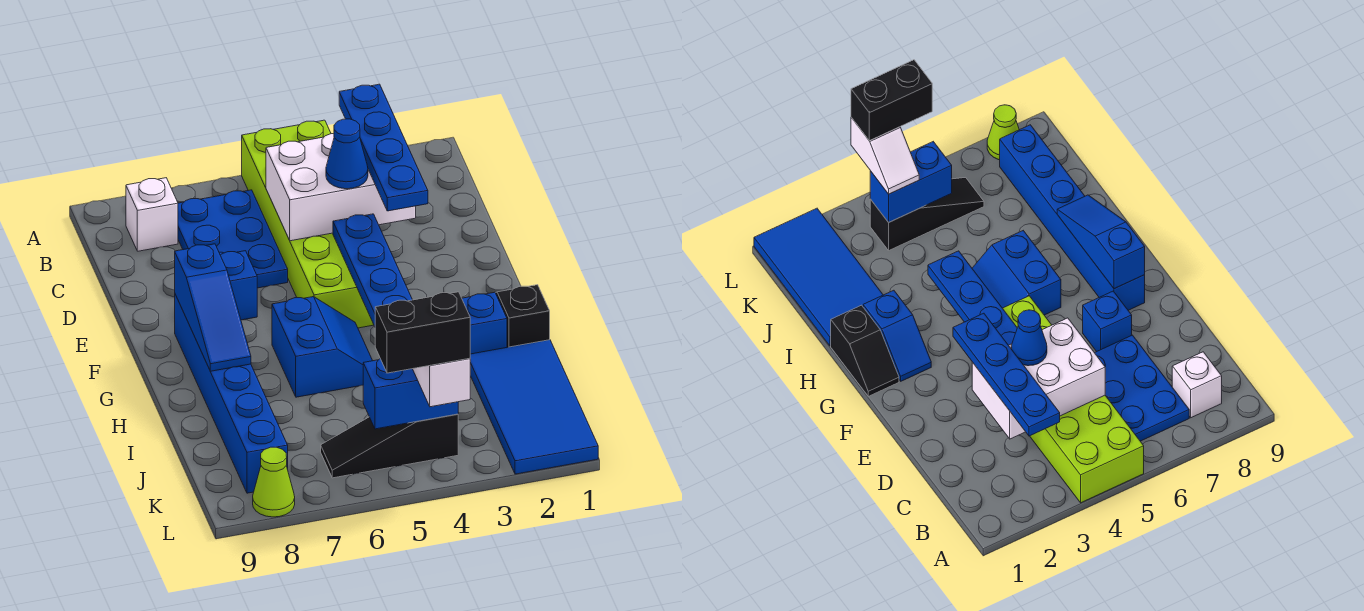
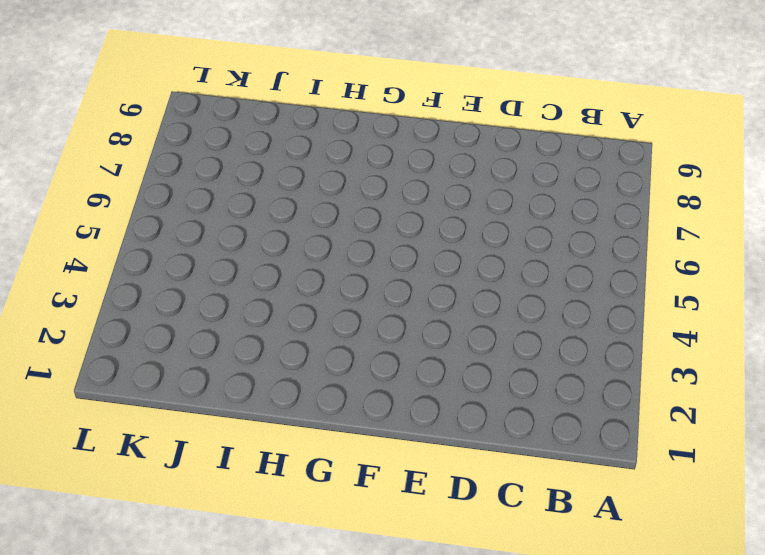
none -> lime brick A4:F5 level 1
none -> blue plate B6:D7 level 1
none -> white brick B8 level 1

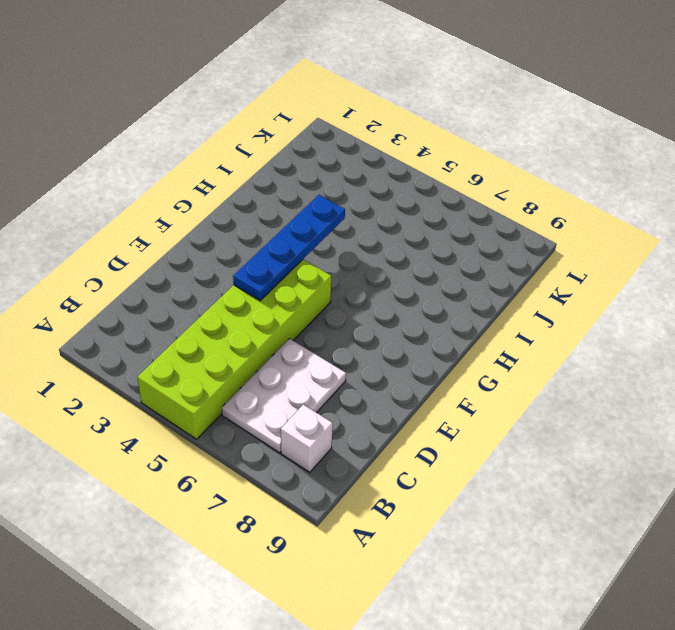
white plate B6:D7 level 1 -> blue plate B6:D7 level 1
none -> blue brick E7 level 1
none -> blue brick F8:K8 level 1
none -> black slope G1:H1 level 1 top H

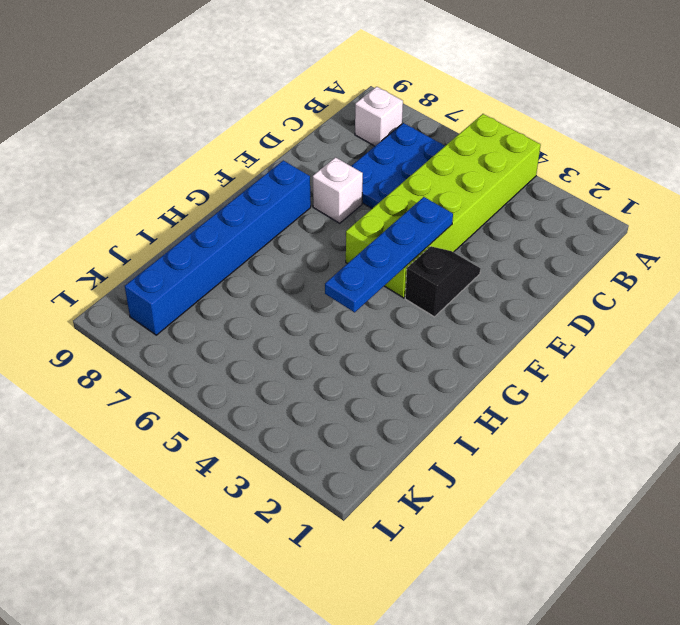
black slope E3:F3 level 1 top F -> black slope G1:H1 level 1 top H
white brick E7 level 1 -> blue brick E7 level 1
none -> blue slope G2:H2 level 1 top H
none -> blue slope G5:H6 level 1 top 6
none -> blue tile I1:L2 level 1

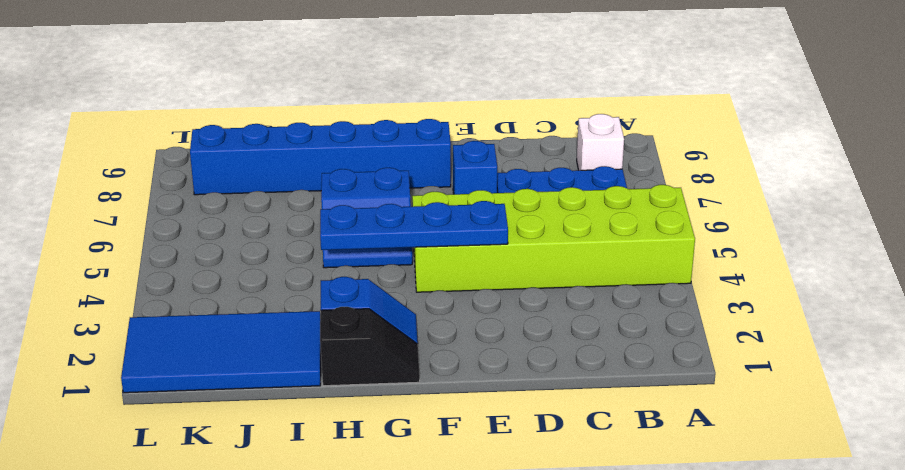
none -> black slope K4:K6 level 1 top 4
none -> lime cone L8 level 1
none -> white brick C3:D5 level 2

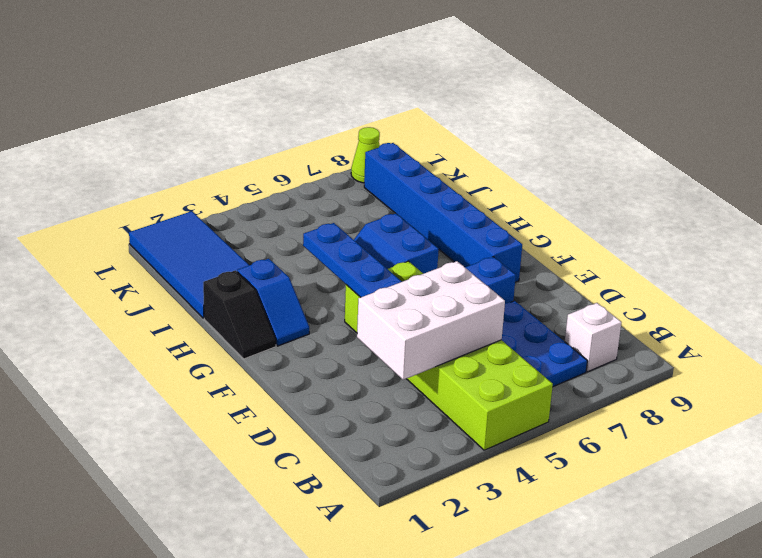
none -> black slope K4:K6 level 1 top 4
none -> blue slope F8:H8 level 2 top F
none -> blue brick K4:K5 level 2

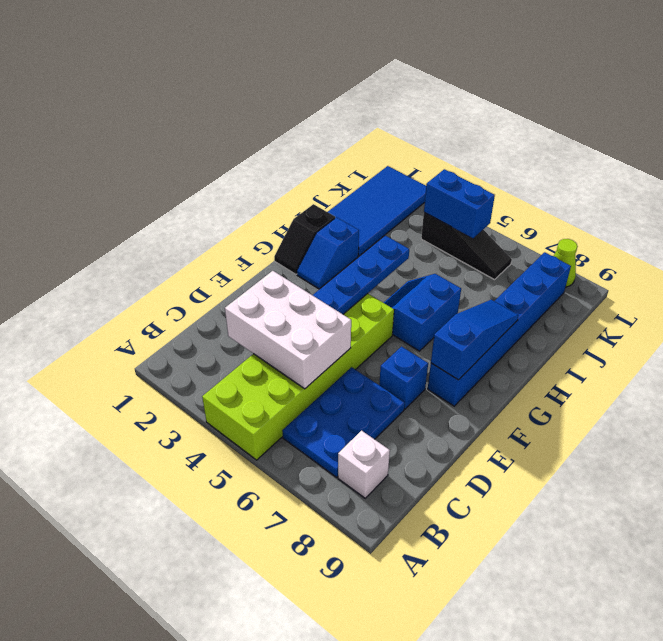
none -> blue plate B3:E3 level 3
none -> blue cone D4 level 3
none -> white slope K4:L4 level 3 top L

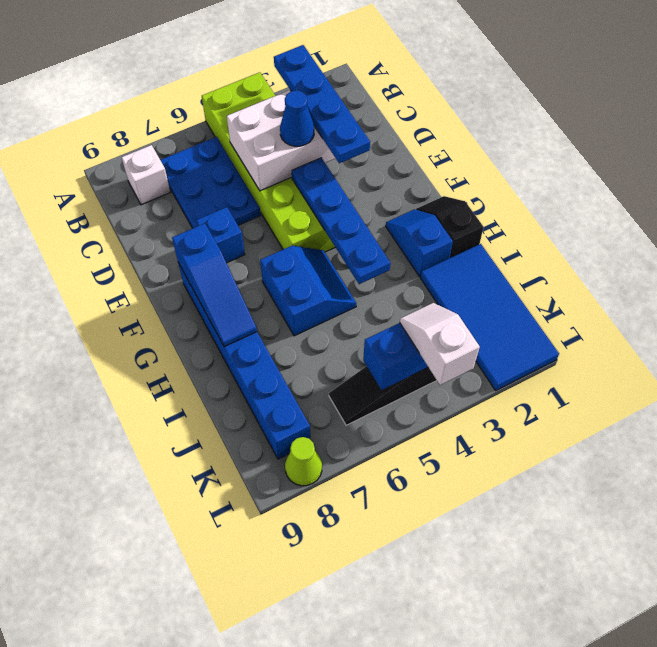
none -> black brick L4:L5 level 4

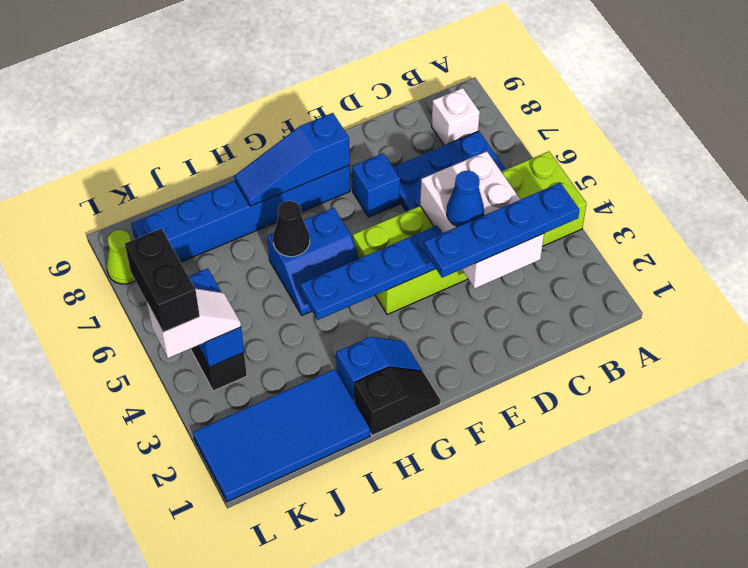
black cone H6 level 2 -> none

